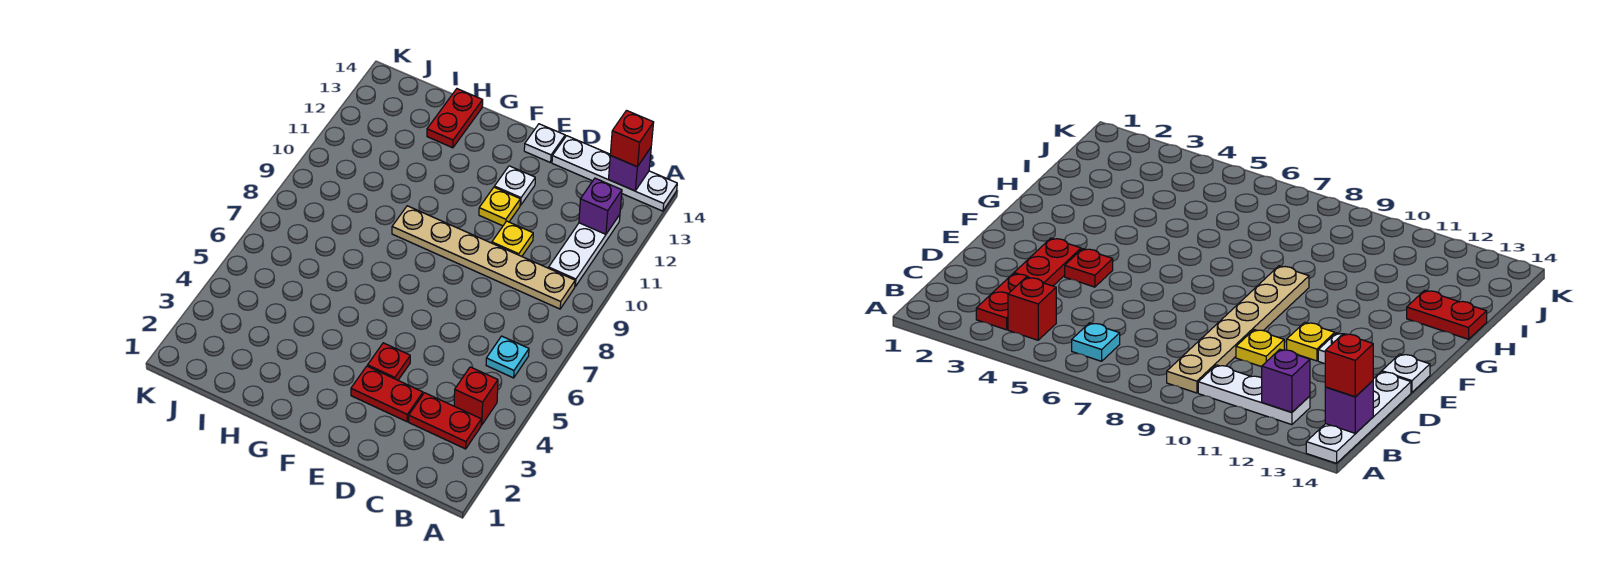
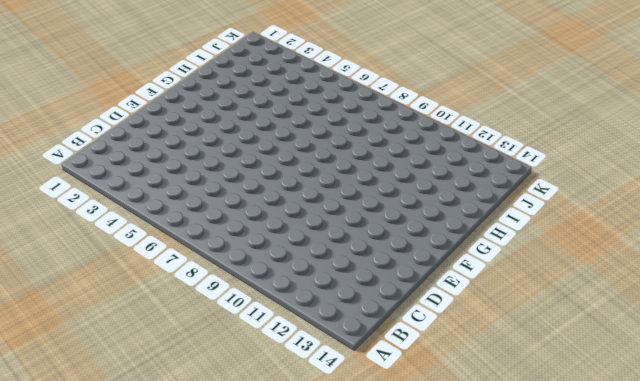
none -> white plate A14:D14 level 1
none -> red plate B3:C3 level 1
none -> red brick B4 level 1

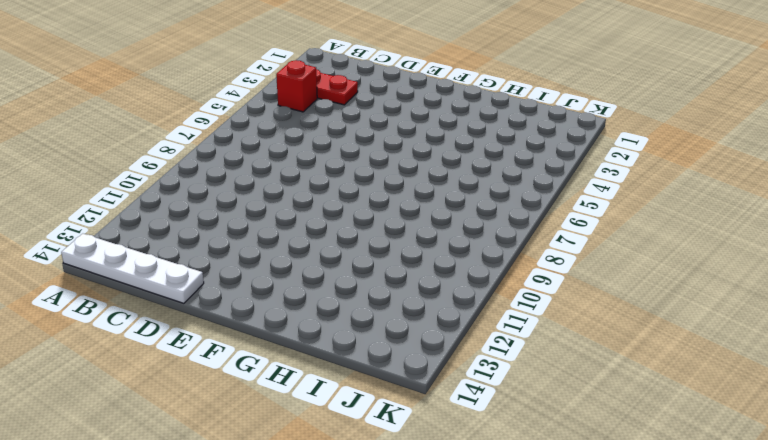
none -> cyan plate B6 level 1
none -> tan plate B9:G9 level 1
none -> white plate B10:B12 level 1

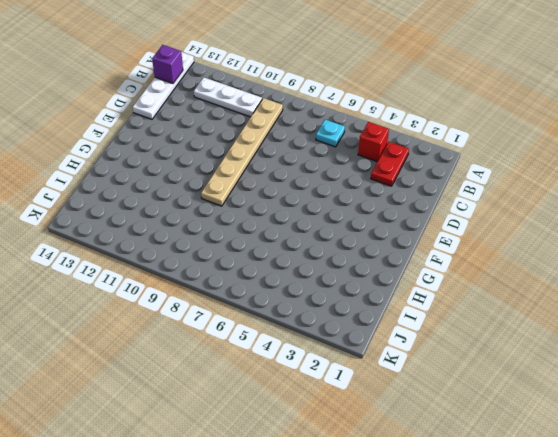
none -> red plate D3:E3 level 1
none -> yellow plate D10 level 1
none -> red plate E4 level 1

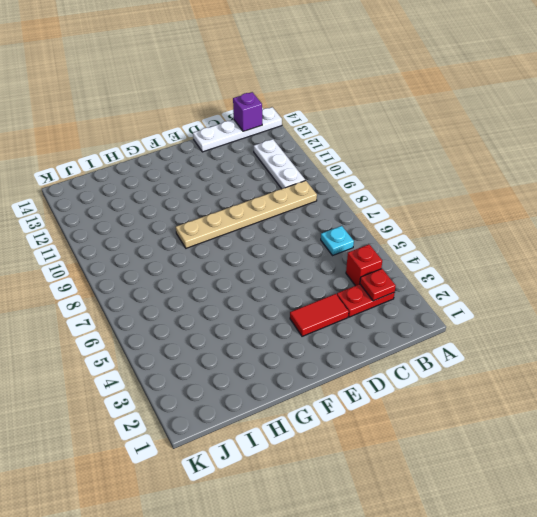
red plate B3 level 2 -> red plate E4 level 1
red tile D3:E3 level 1 -> red plate D3:E3 level 1
none -> yellow plate D10 level 1
none -> yellow plate E11 level 1
none -> white plate E12 level 1

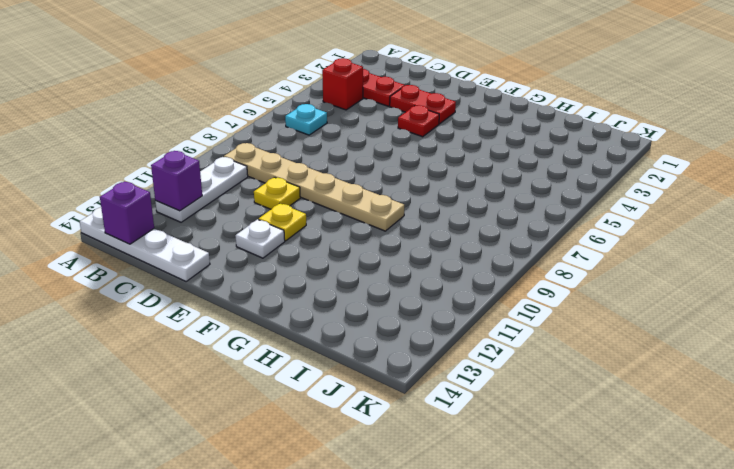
none -> white plate E14 level 1
none -> red plate H13:H14 level 1
none -> red brick B14 level 3

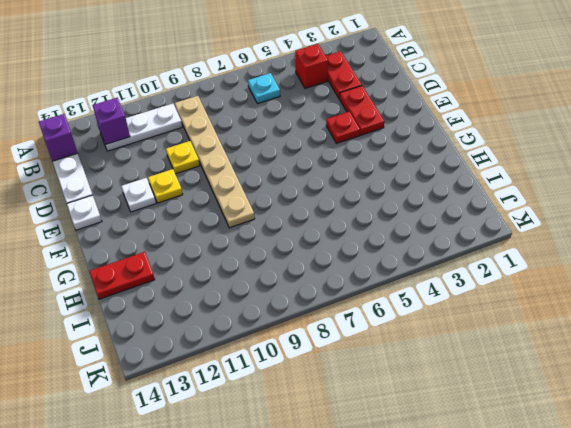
none -> red brick B14 level 3

